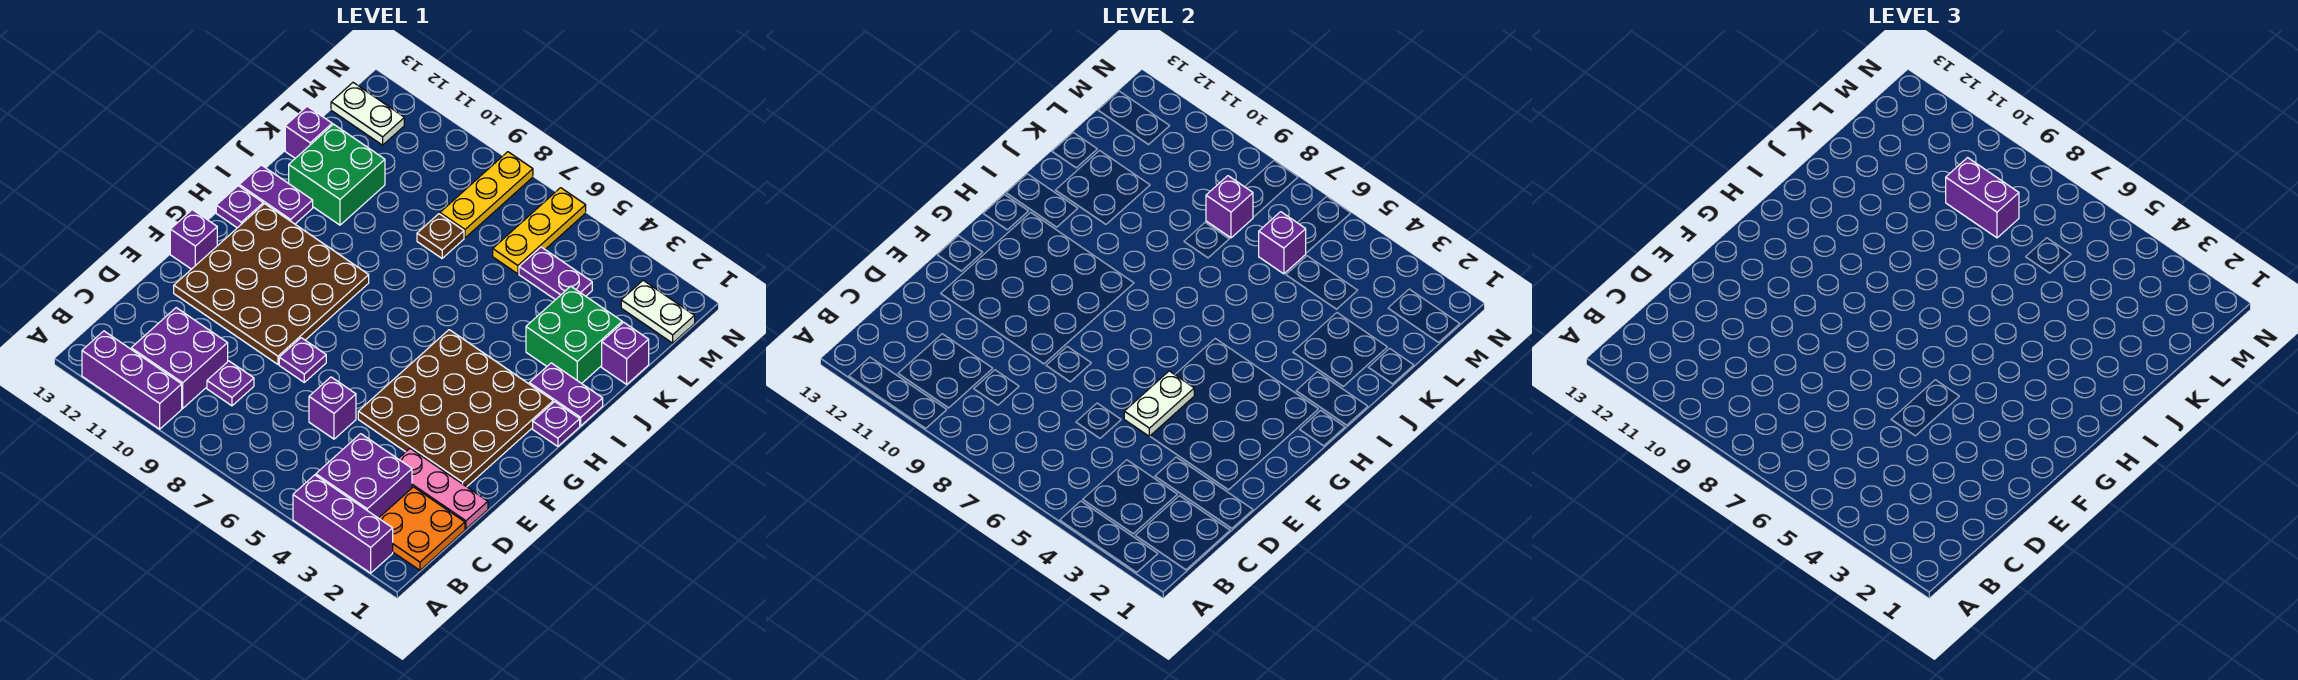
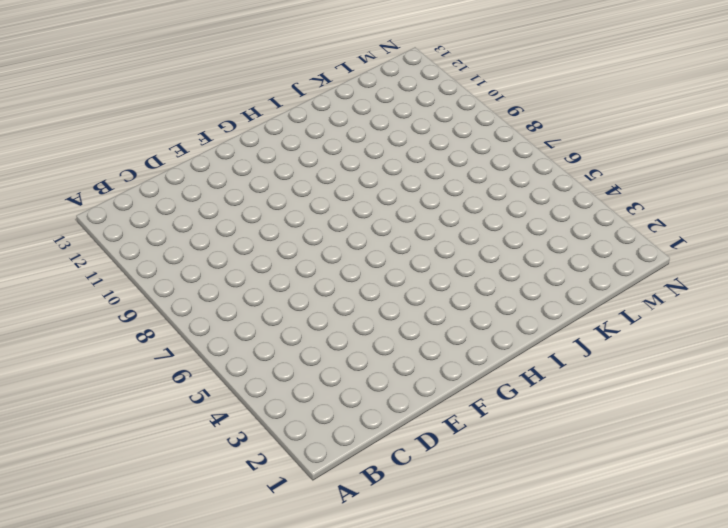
none -> purple brick A2:A4 level 1
none -> purple brick A10:A12 level 1
none -> orange plate B1:C2 level 1
none -> purple brick B3:C4 level 1

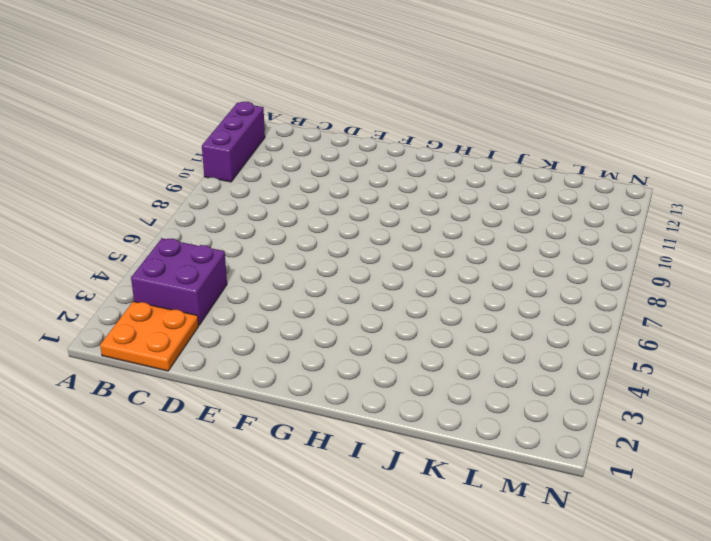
none -> purple brick A2:A4 level 1
none -> purple brick B10:C11 level 1
none -> purple plate C9 level 1
none -> pink plate D1:D3 level 1

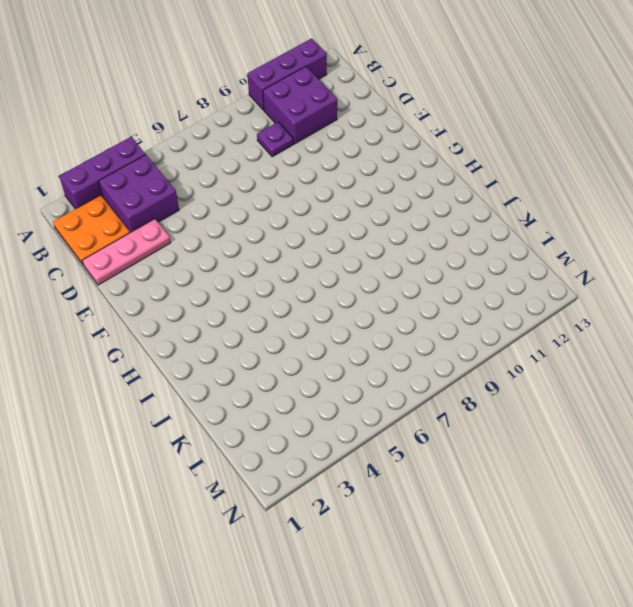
none -> purple brick D6 level 1
none -> brown plate E2:H5 level 1
none -> purple plate E8 level 1
none -> brown plate E9:H12 level 1

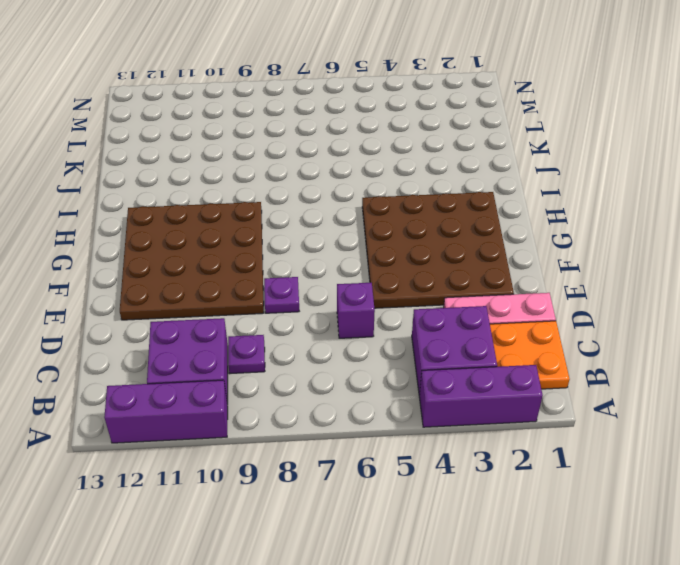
none -> purple brick F13 level 1
none -> purple plate H1 level 1
none -> purple plate H13 level 1
none -> purple plate I1:I2 level 1

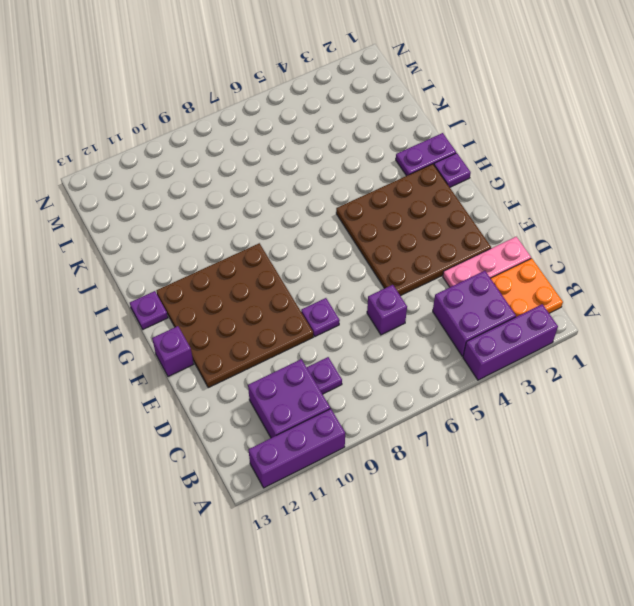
none -> purple plate I12:I13 level 1
none -> green brick J2:K3 level 1
none -> green brick J11:K12 level 1
none -> purple brick K1 level 1

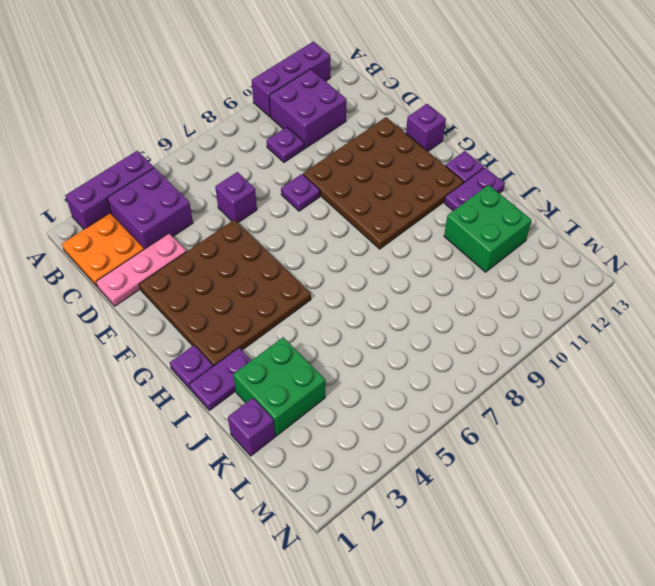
none -> brown plate K8 level 1
none -> purple brick K13 level 1
none -> purple plate L4:L5 level 1
none -> yellow plate L6:N6 level 1

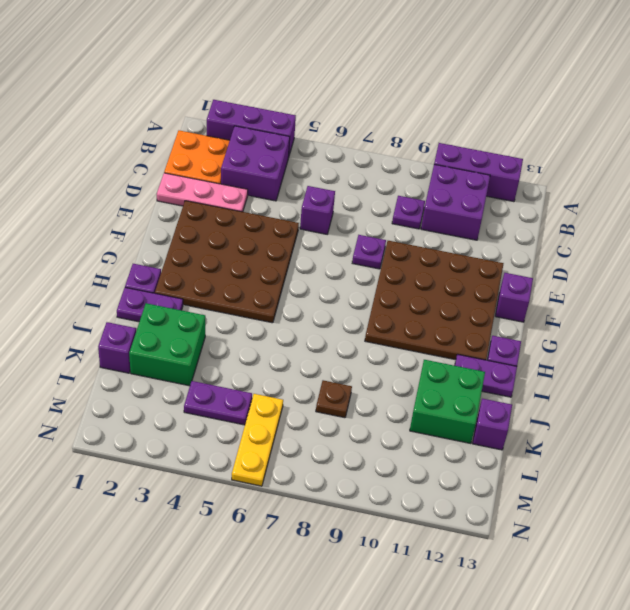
none -> yellow plate L8:N8 level 1
none -> white plate M1:M2 level 1
none -> white plate M12:M13 level 1
none -> white plate E5:F5 level 2

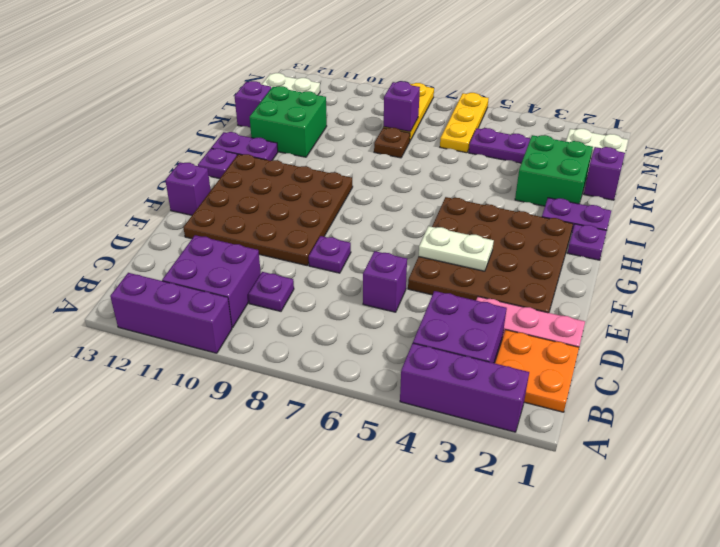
white plate F4:F5 level 2 -> white plate E5:F5 level 2
none -> purple brick L6 level 2
none -> purple brick L8:L9 level 3

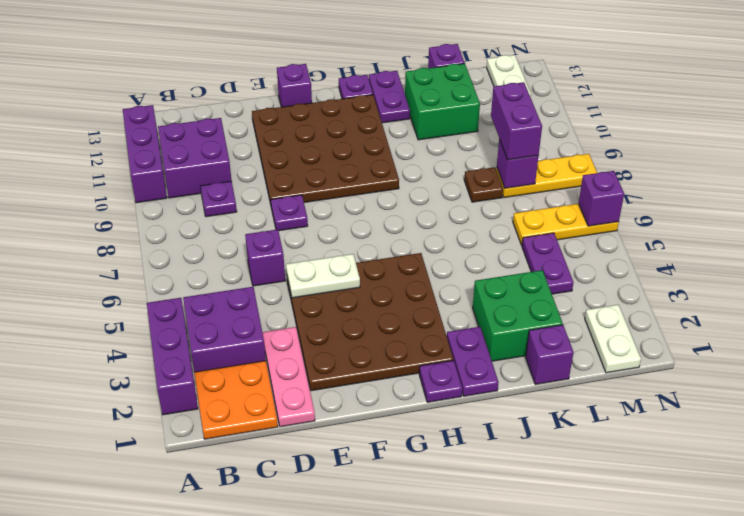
purple brick N6 level 2 -> purple brick L6 level 2

